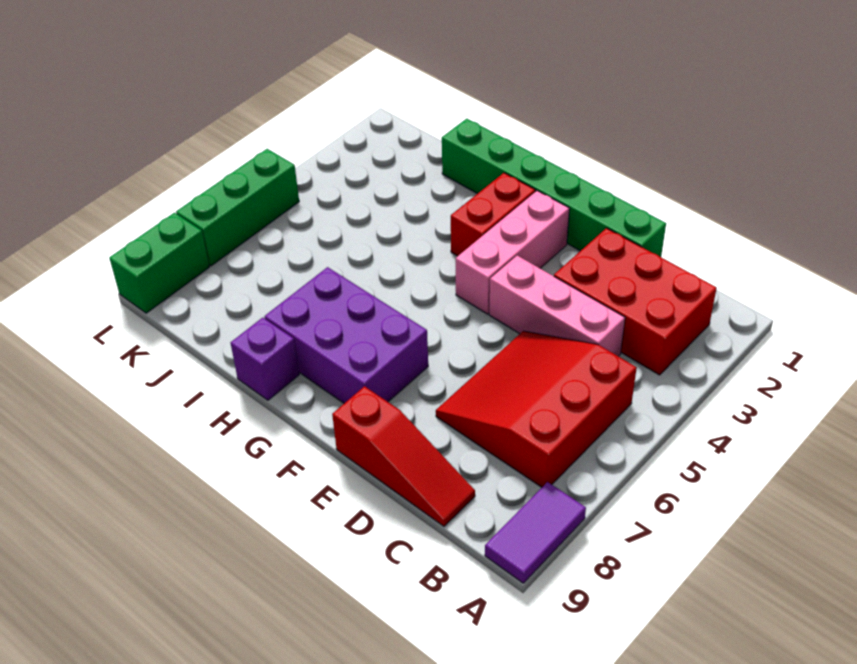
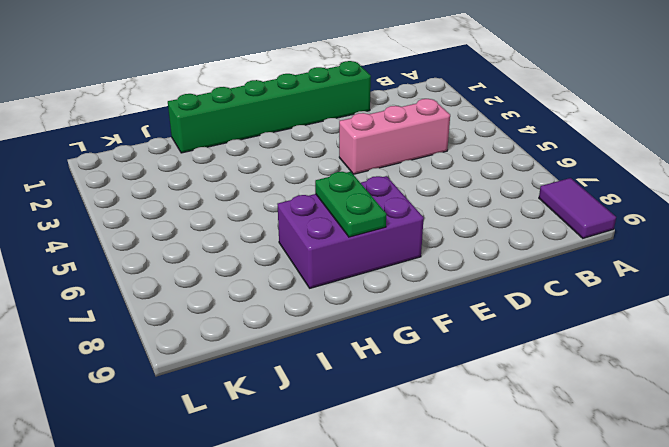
green plate G7:G8 level 2 -> none
none -> red brick B2:D3 level 1
none -> red slope B5:D7 level 1 top B
none -> red slope C9:E9 level 1 top E

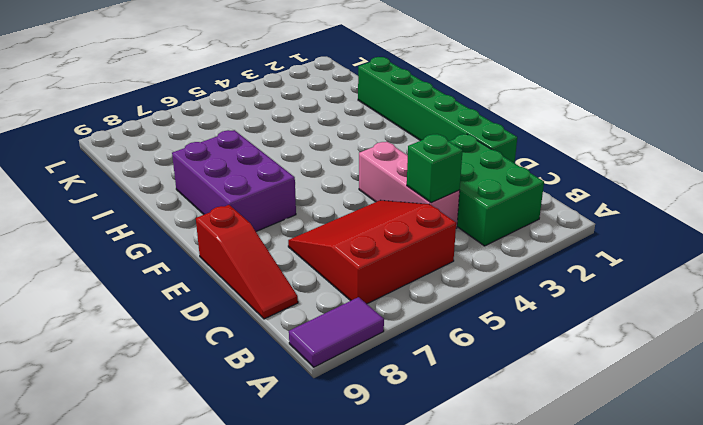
green brick B2:D3 level 1 -> red brick B2:D3 level 1
green brick C4 level 2 -> none
none -> pink brick F2:F4 level 1
none -> red brick G2:G3 level 1
none -> purple brick H9 level 1

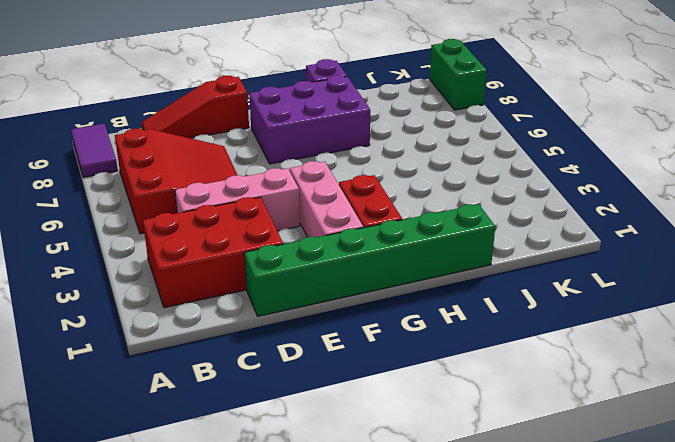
none -> green brick L5:L7 level 1

